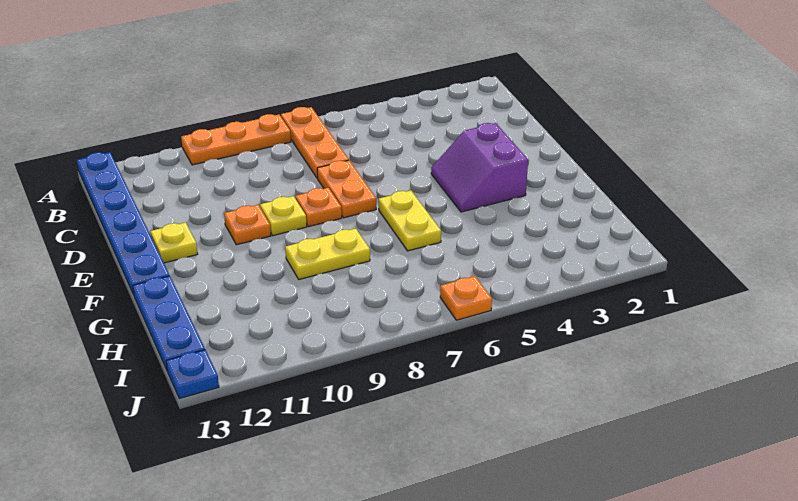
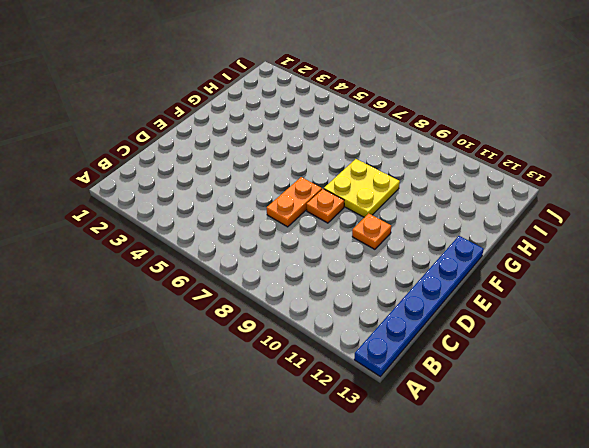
yellow plate F8:G9 level 1 -> yellow plate G8:G9 level 1
none -> orange plate A7:C7 level 1
none -> orange plate A8:A10 level 1
none -> purple slope E3:F4 level 1 top 3

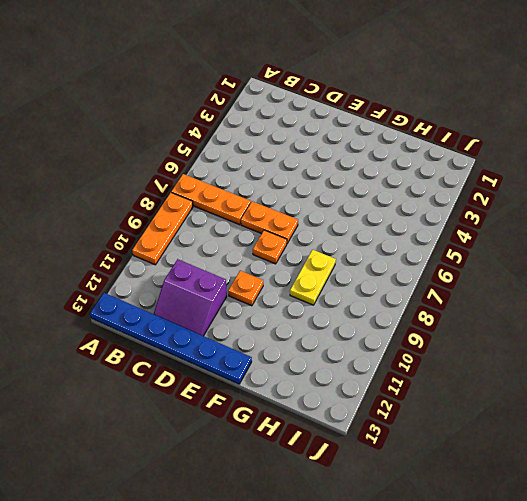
purple slope C11:D12 level 1 top 11 -> purple slope E3:F4 level 1 top 3
none -> yellow plate E9 level 1
none -> yellow plate E12 level 1
none -> yellow plate F6:G6 level 1

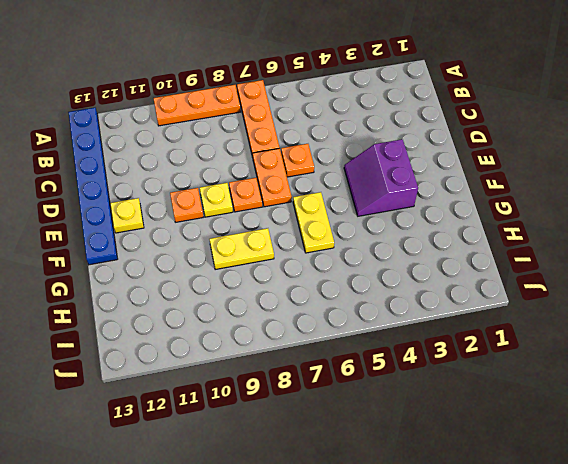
orange plate D6 level 1 -> orange plate J6 level 1
none -> blue plate G13:I13 level 1
none -> blue plate J13 level 1

